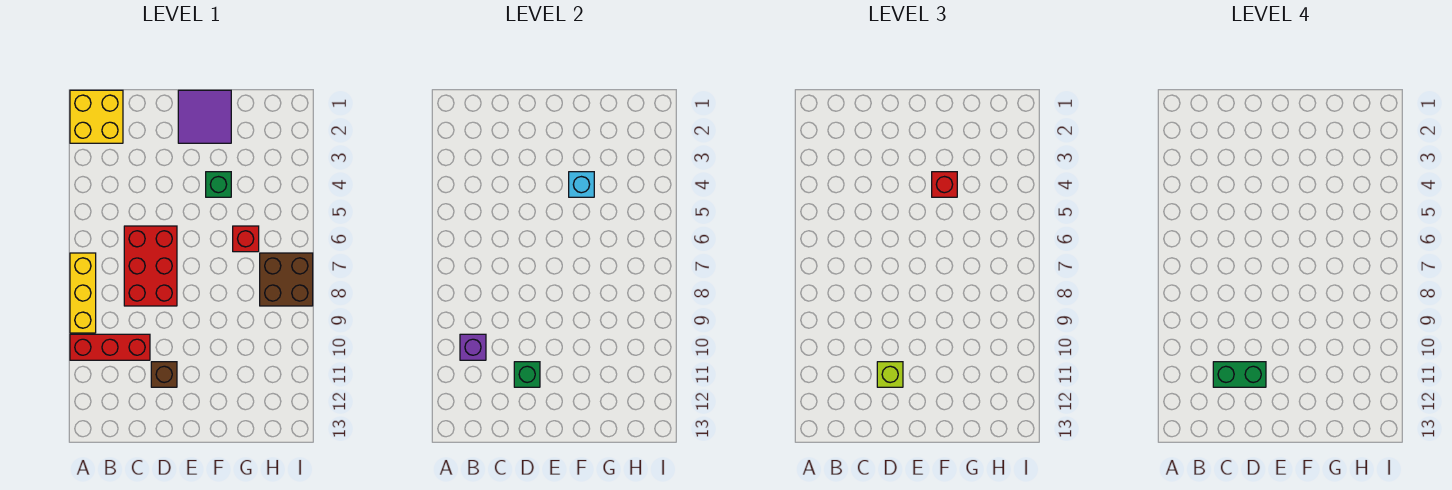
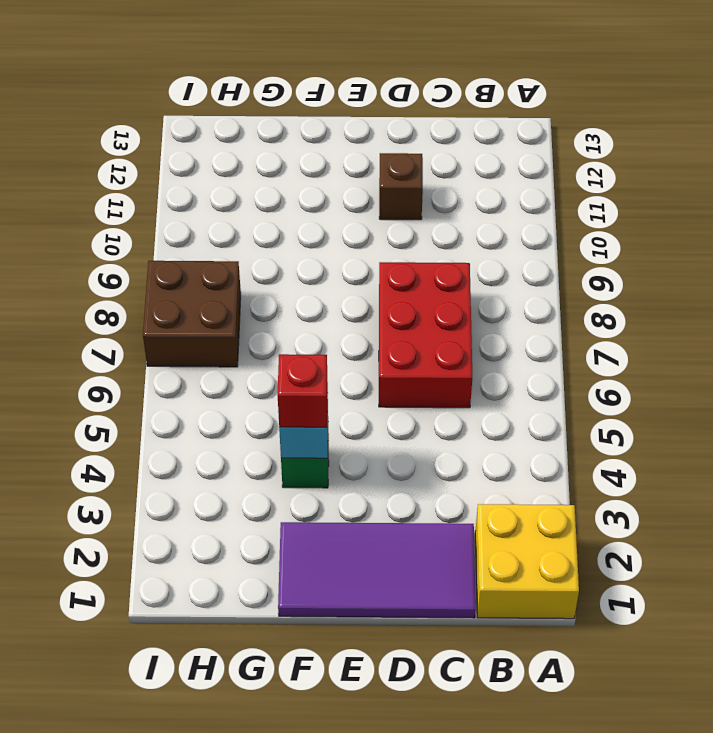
purple tile C1:F2 level 1 -> purple tile E1:F2 level 1
none -> yellow brick A7:A9 level 1
none -> red brick A10:C10 level 1
none -> red brick G6 level 1

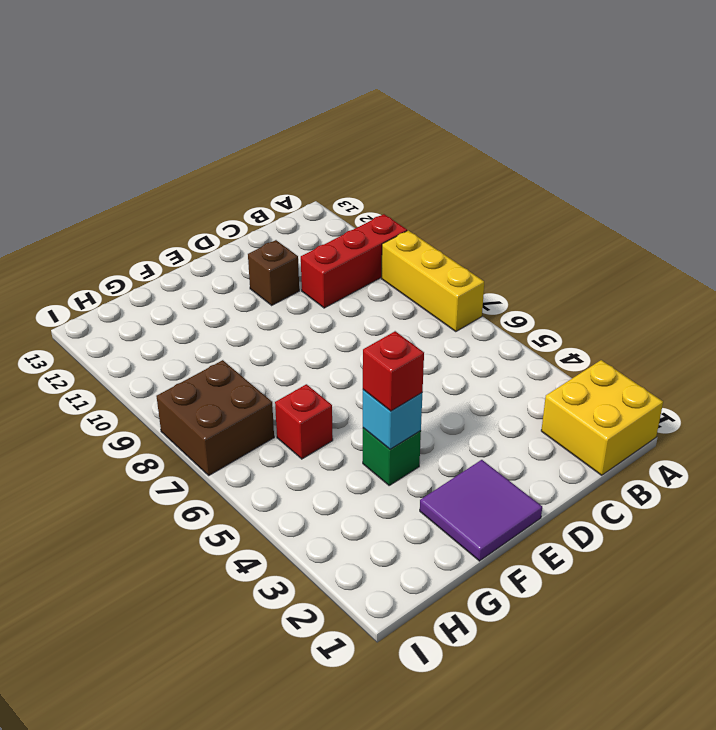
none -> red brick C6:D8 level 1
none -> purple brick B10 level 2
none -> green brick D11 level 2

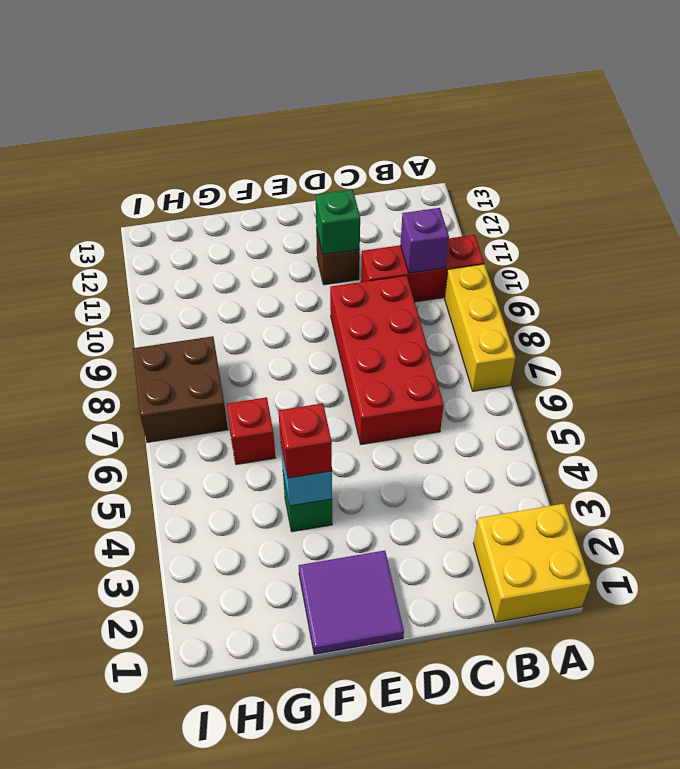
red brick C6:D9 level 1 -> red brick C6:D8 level 1
none -> lime brick D11 level 3
none -> green brick C11:D11 level 4

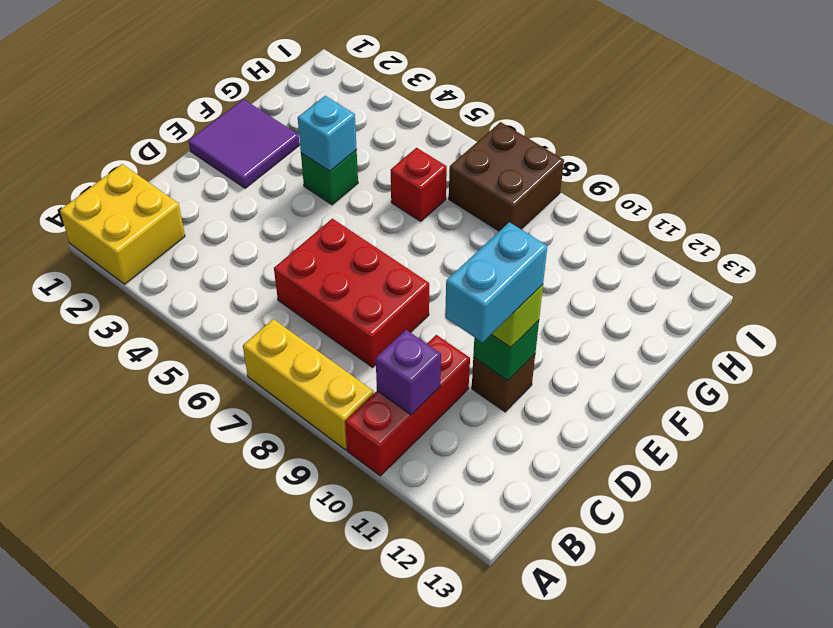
cyan brick C11:D11 level 4 -> green brick C11:D11 level 4
none -> red brick F4 level 3

